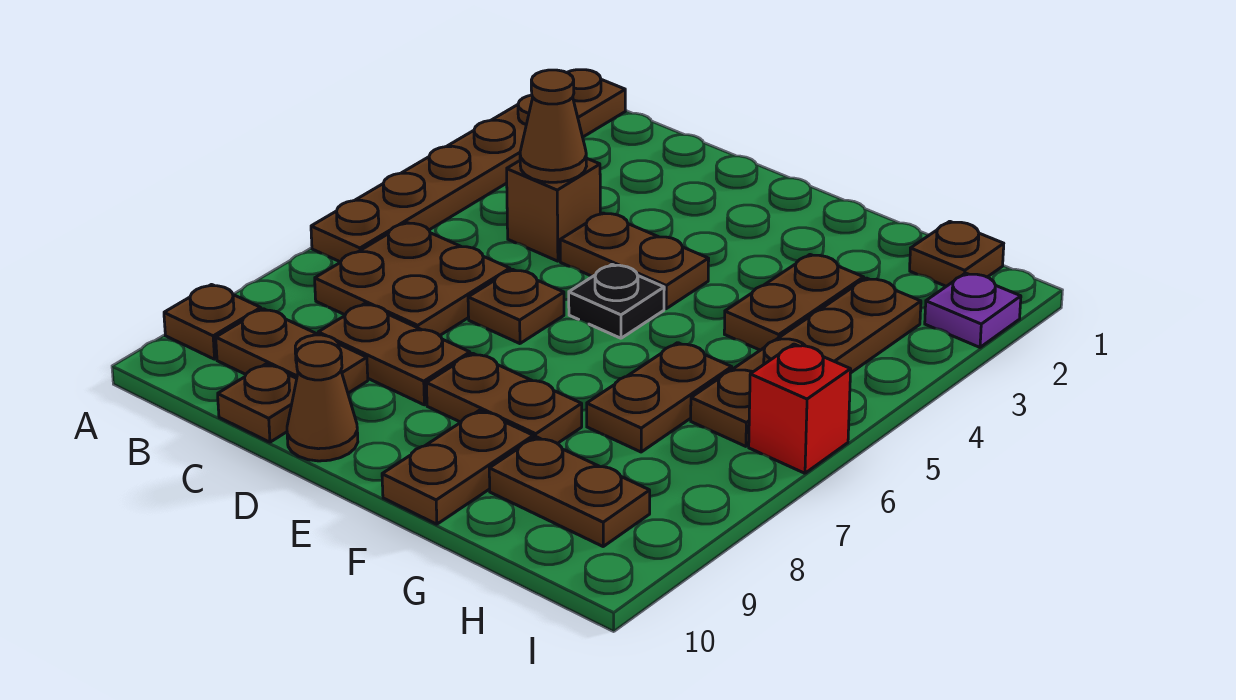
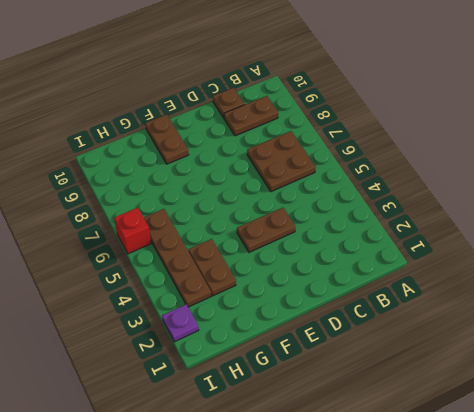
none -> brown plate A1:A6 level 1
none -> brown plate A9 level 1
none -> brown brick C4 level 1

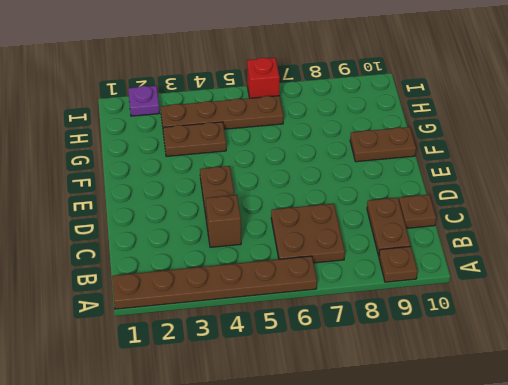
none -> brown plate C8:D8 level 1
none -> brown plate D6 level 1
none -> brown cone D10 level 1

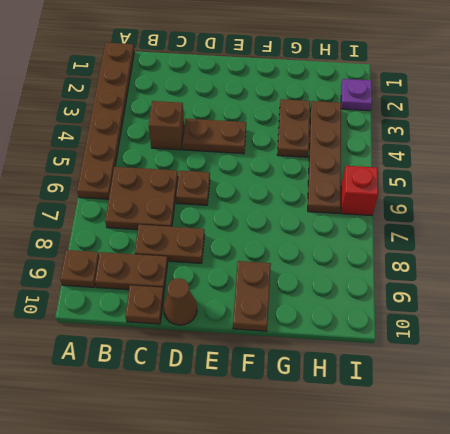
none -> black plate E5 level 1
none -> brown plate E8:F8 level 1
none -> brown plate G6:G7 level 1

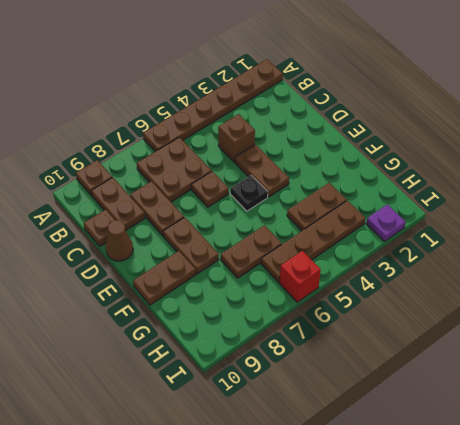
none -> brown plate G9:H9 level 1
none -> brown plate H1 level 1
none -> brown cone C4 level 2

